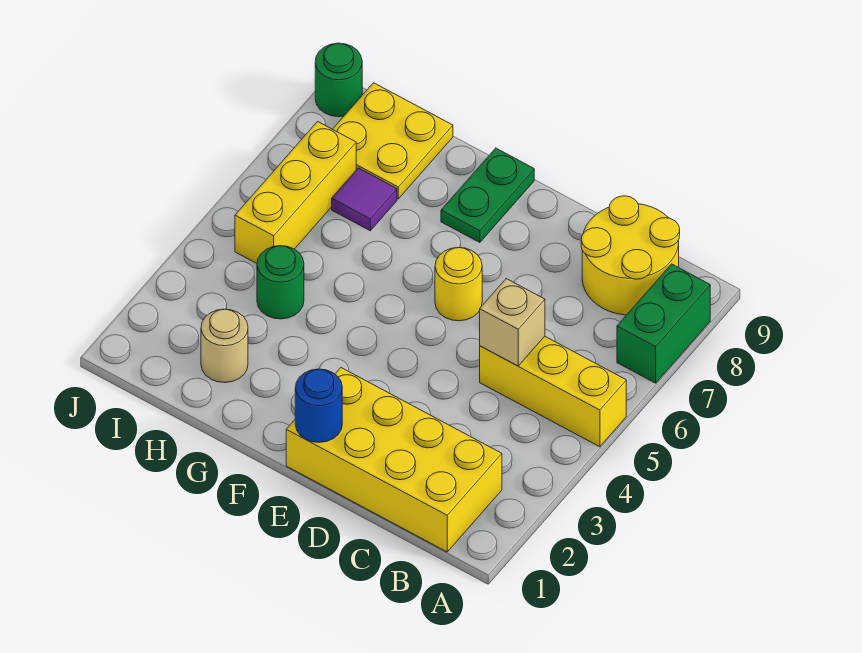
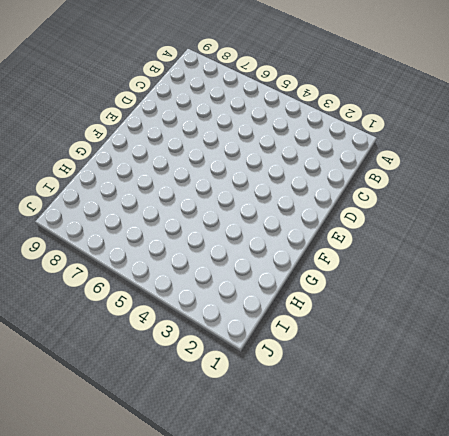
none -> yellow brick A5:C5 level 1
none -> green brick A7:A8 level 1
none -> yellow brick B1:E2 level 1

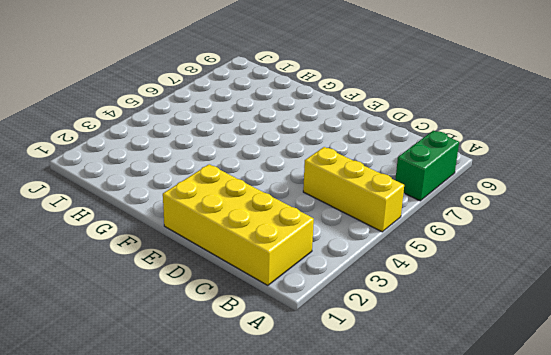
none -> yellow round brick B8:C9 level 1
none -> yellow round brick E6 level 1
none -> green plate F8:F9 level 1

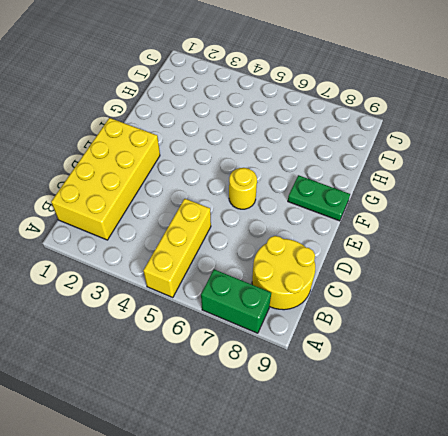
none -> tan round brick H2 level 1
none -> green round brick H4 level 1
none -> purple tile H7 level 1

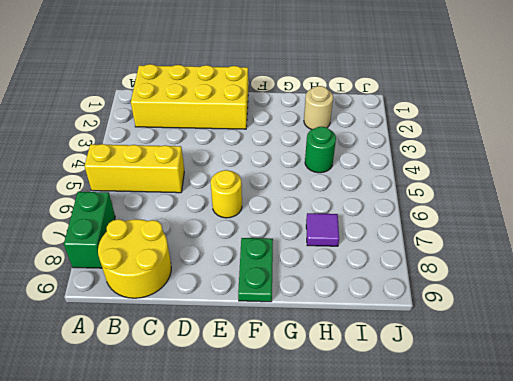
none -> yellow plate H8:I9 level 1
none -> yellow brick I5:I7 level 1
none -> green round brick J9 level 1

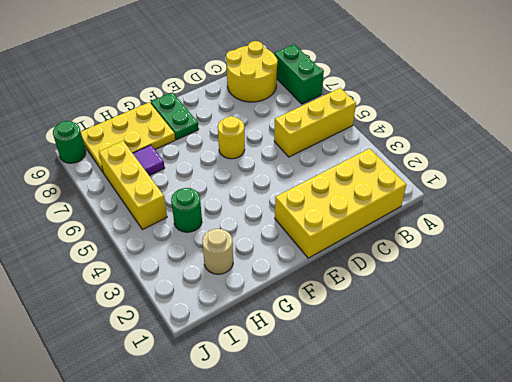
yellow plate G8:I9 level 1 -> yellow plate H8:I9 level 1
none -> tan brick C5 level 2
none -> blue round brick E1 level 2

